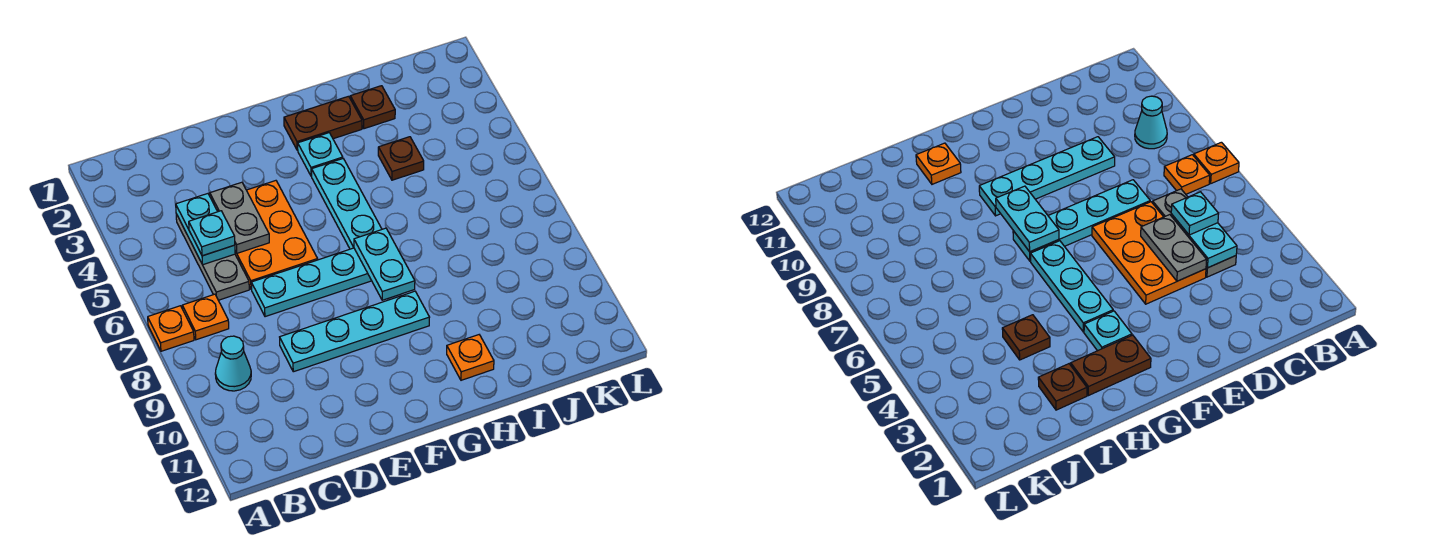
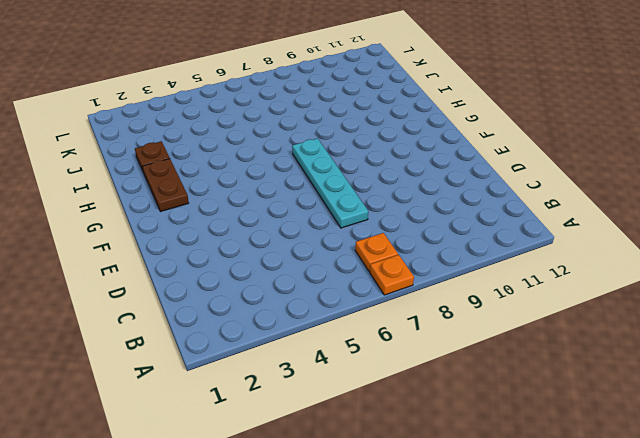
none -> cyan cone B9 level 1
none -> grey plate C4:C6 level 1
none -> orange plate D4:E6 level 1

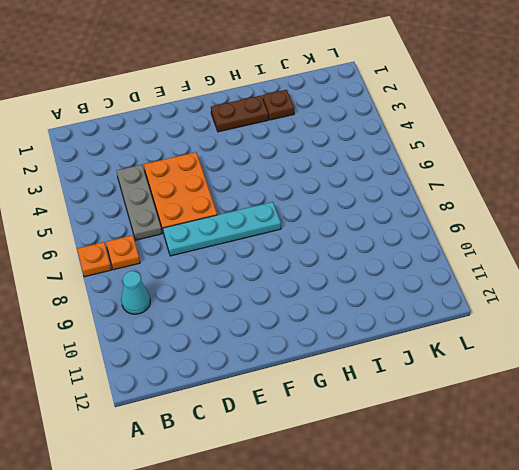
none -> cyan plate D9:G9 level 1
none -> cyan plate G3 level 1
none -> cyan plate G4:G6 level 1

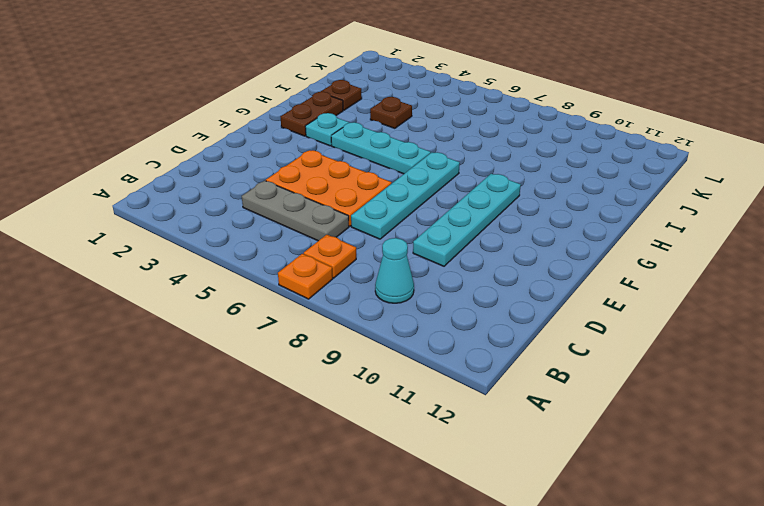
none -> orange plate H11 level 1
none -> cyan plate C4:C5 level 2
none -> grey plate D4:D5 level 2

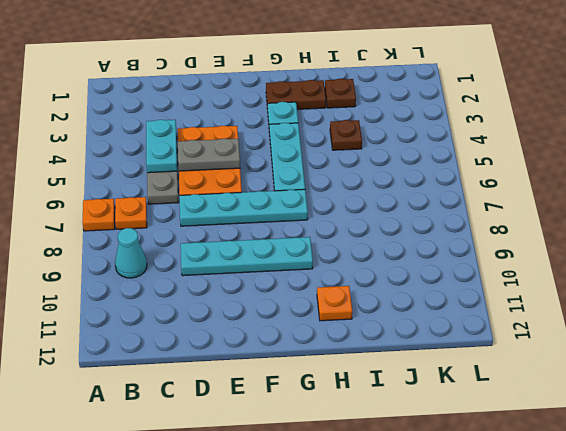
grey plate D5:E5 level 2 -> grey plate D4:D5 level 2
none -> cyan plate G7:G8 level 2
none -> cyan plate C5 level 3

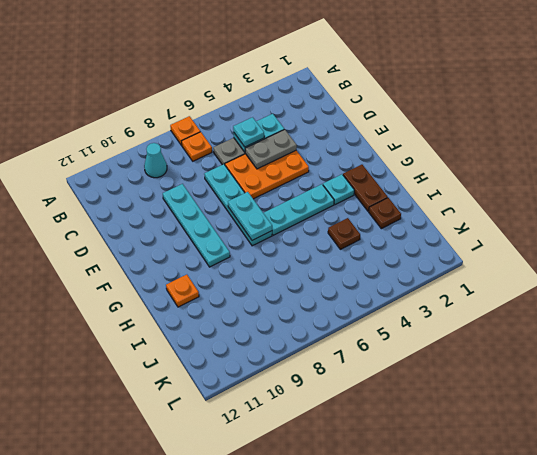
cyan plate F7:G7 level 2 -> cyan plate G7:G8 level 2

